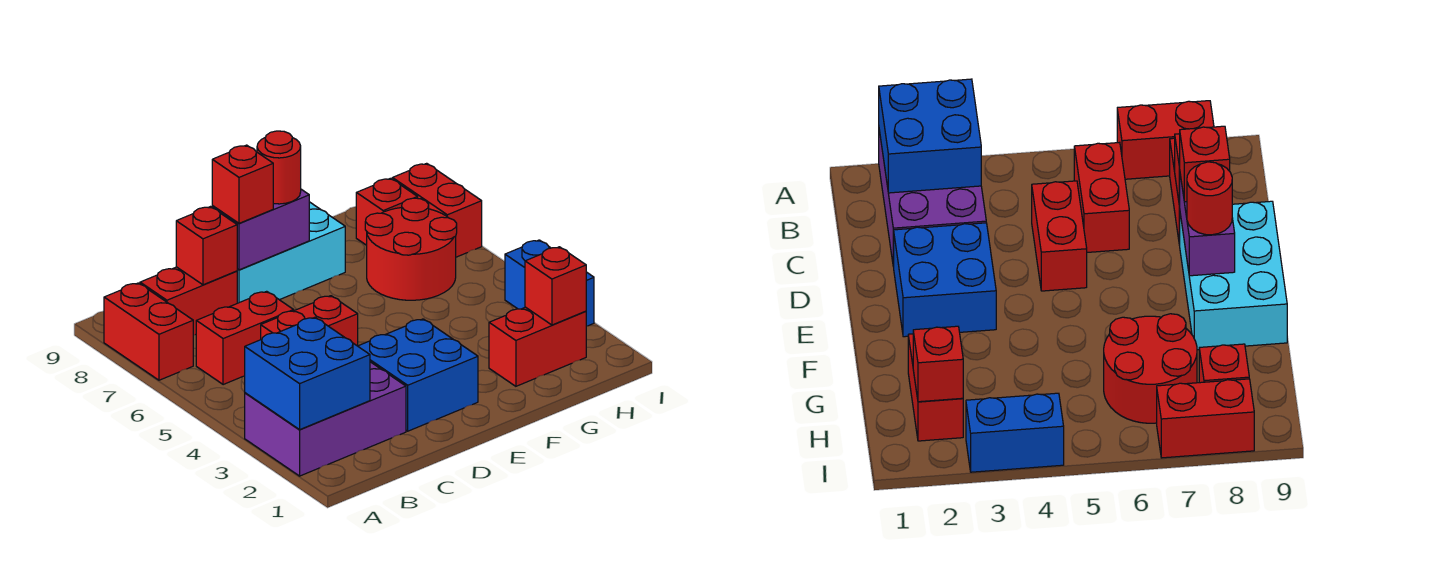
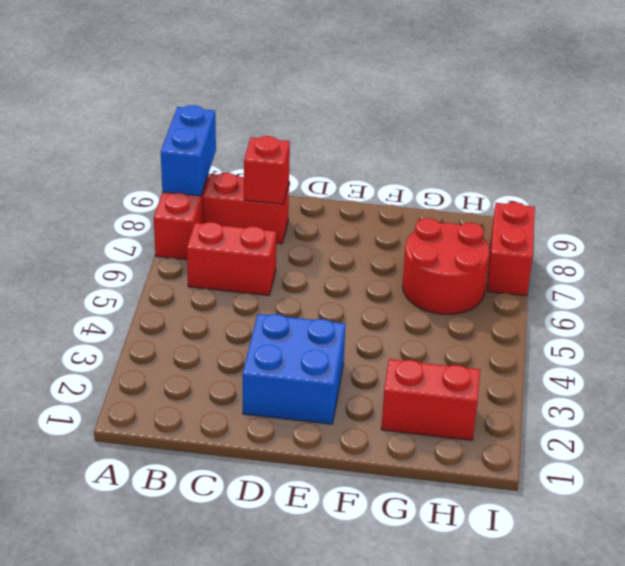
blue brick A8:A9 level 2 -> blue brick I3:I4 level 1
none -> purple brick A2:C3 level 1
none -> red brick C5:D5 level 1
none -> cyan brick D8:F9 level 1

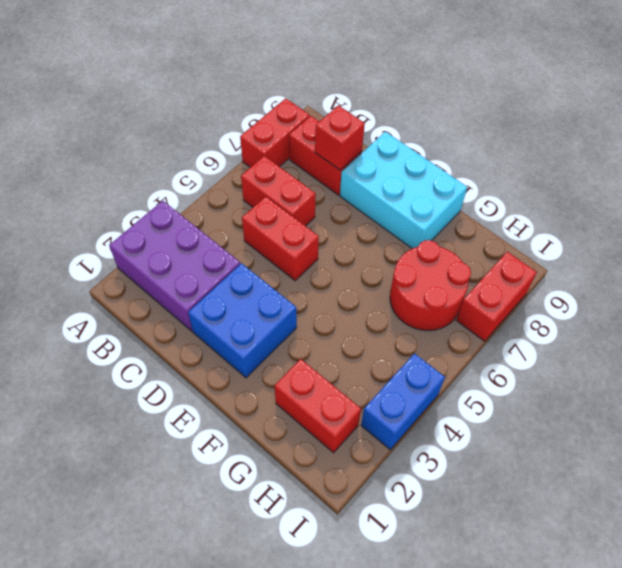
none -> red brick H8 level 1
none -> blue brick A2:B3 level 2
none -> purple brick D8:E8 level 2

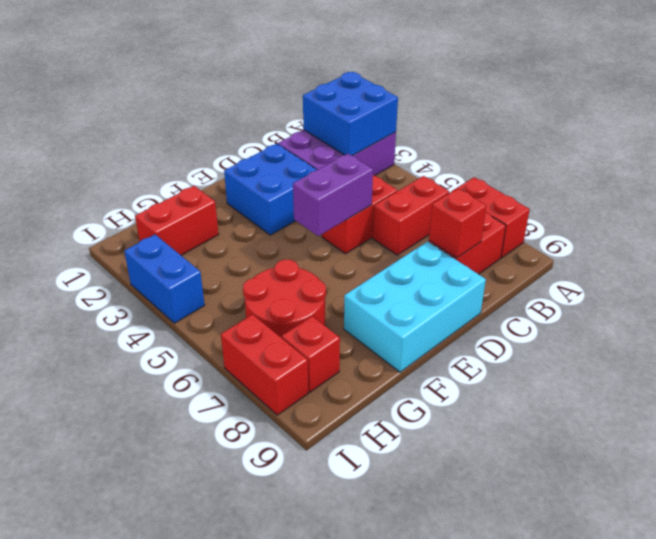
purple brick D5:E5 level 2 -> purple brick D8:E8 level 2
none -> red brick H2 level 2
none -> red brick D8 level 3
none -> red round brick E8 level 3

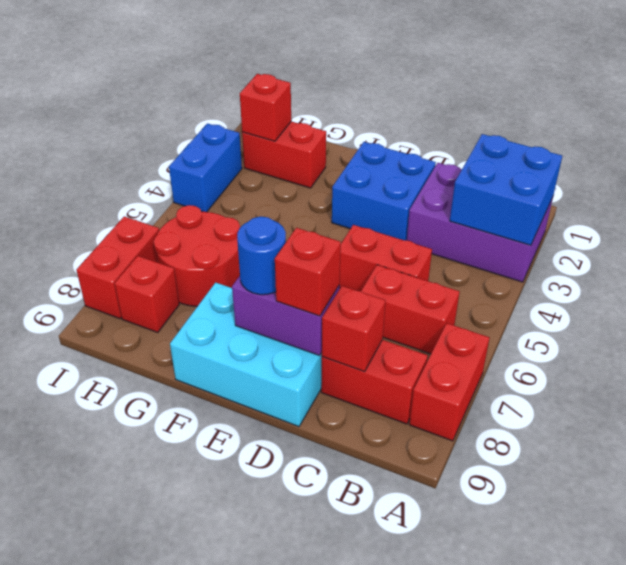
blue round brick E8 level 3 -> red round brick E8 level 3

